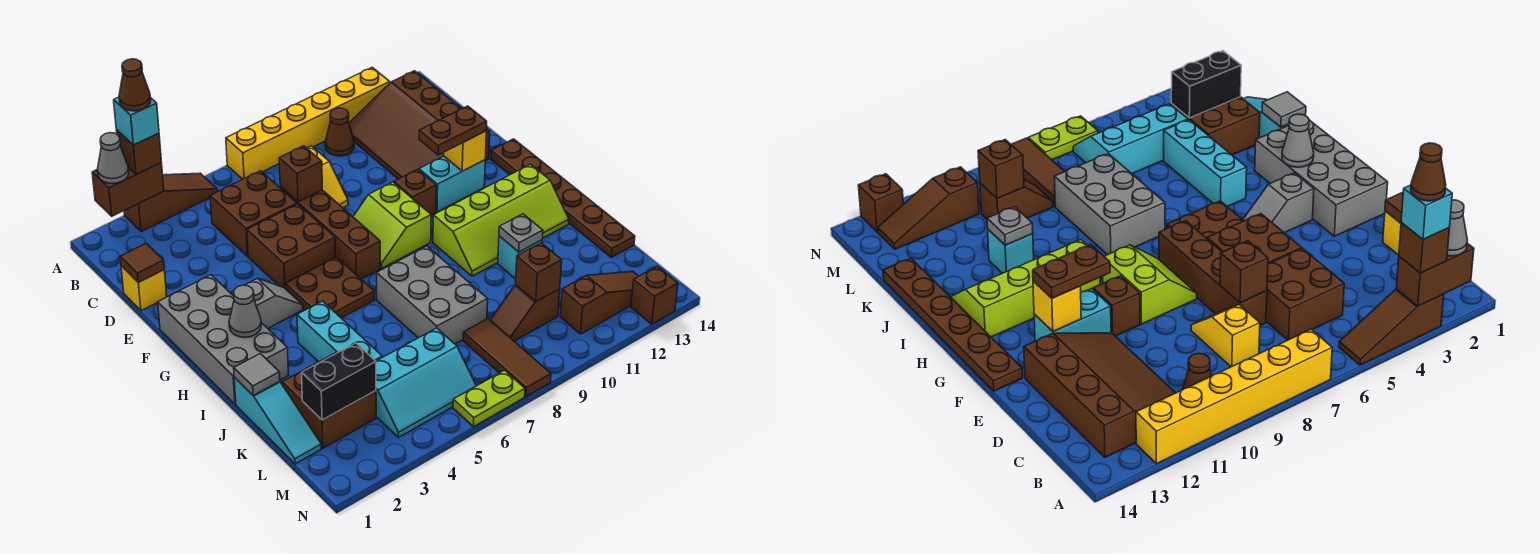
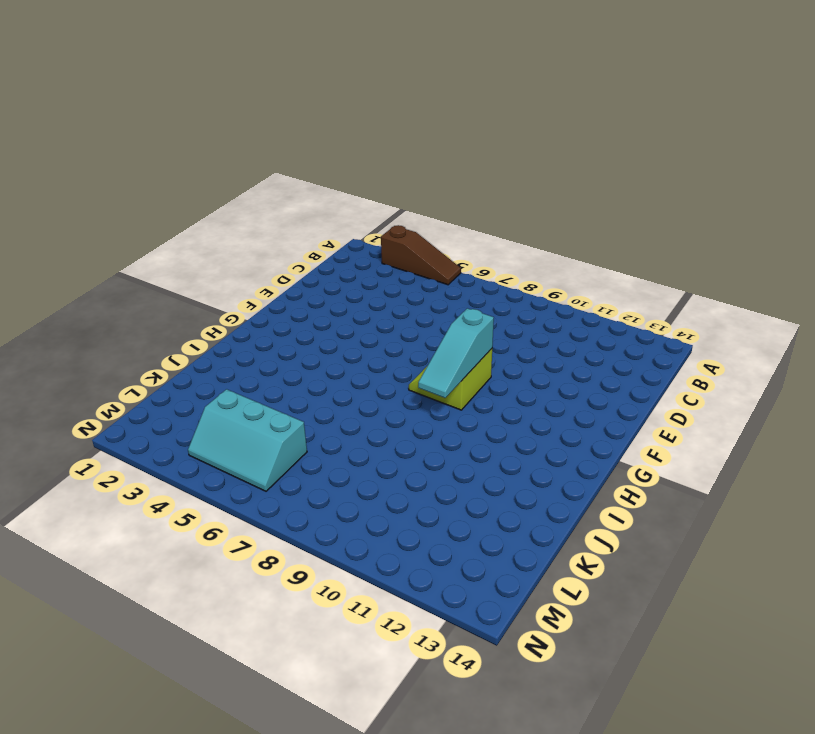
cyan slope F9:H9 level 2 top F -> cyan slope J1:L1 level 1 top J
none -> yellow brick A7:A12 level 1
none -> brown cone B10 level 1
none -> brown slope B11:E13 level 1 top 13
none -> brown brick C5:D6 level 1

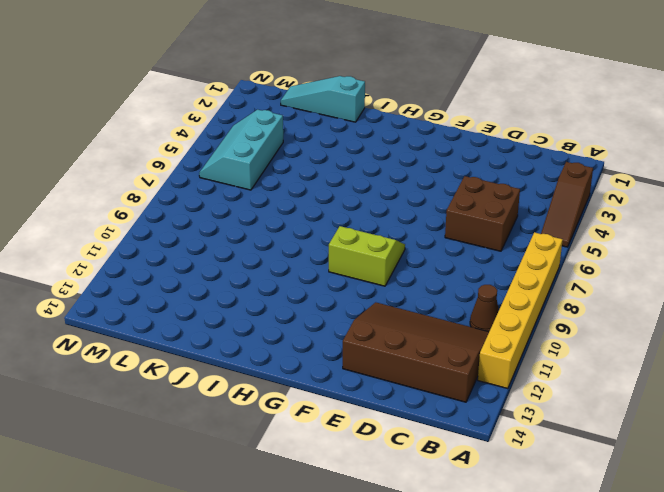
none -> yellow slope C8:D8 level 1 top C
none -> yellow brick D1 level 1
none -> brown brick D7:G7 level 1
none -> brown brick E5:F6 level 1

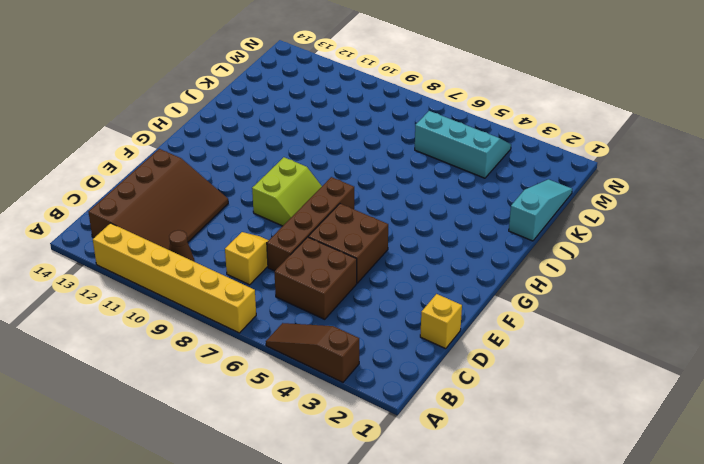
none -> grey brick F1:I2 level 1
none -> brown brick F10 level 1
none -> cyan brick F11:F12 level 1
none -> brown plate F14:K14 level 1

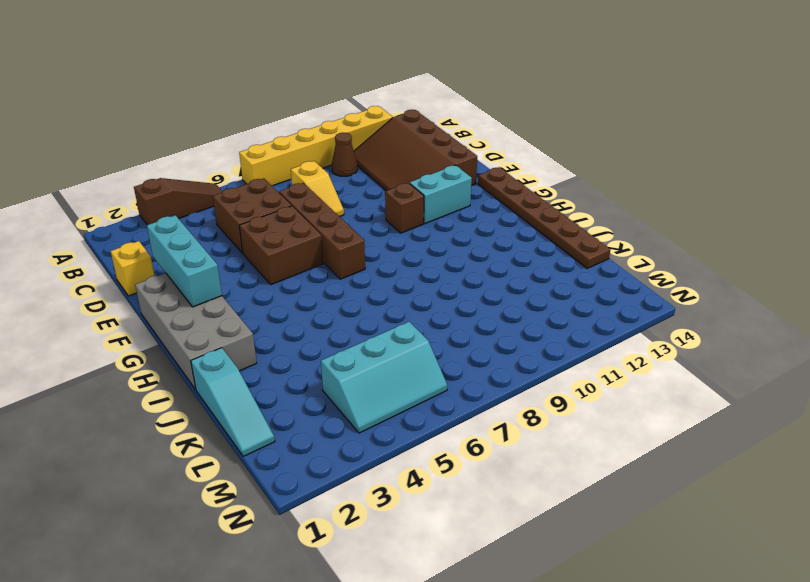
cyan brick E2:G2 level 2 -> cyan brick I4:K4 level 1
none -> lime slope F8:G9 level 1 top 9
none -> grey slope G3:G4 level 1 top 3
none -> brown plate G5:H6 level 1
none -> lime slope H10:I13 level 1 top H

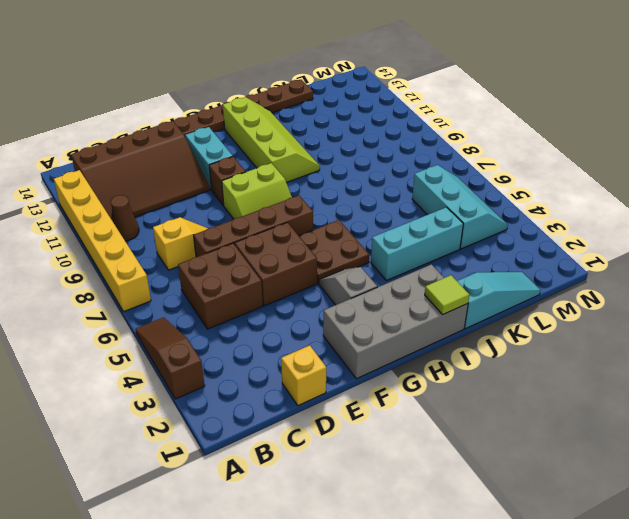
lime tile I1 level 2 -> none
none -> grey brick I7:K8 level 1
none -> cyan brick J11 level 1
none -> brown brick K2:L3 level 1
none -> brown tile L8:N8 level 1

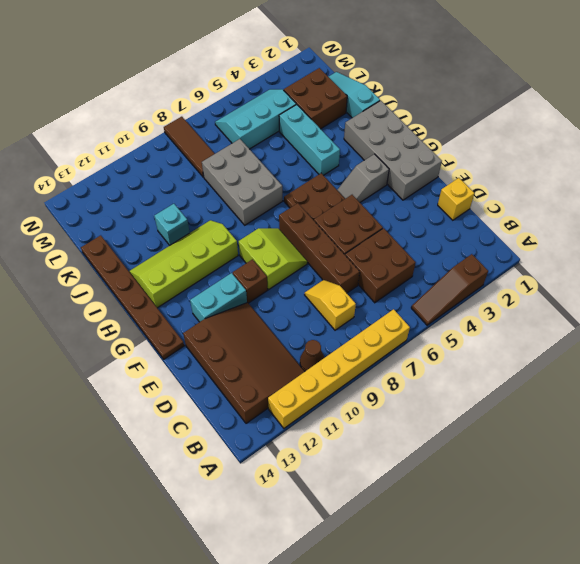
none -> brown slope L9:L10 level 1 top 10
none -> brown slope M11:M13 level 1 top 11
none -> lime plate N6:N7 level 1
none -> brown brick N13 level 1

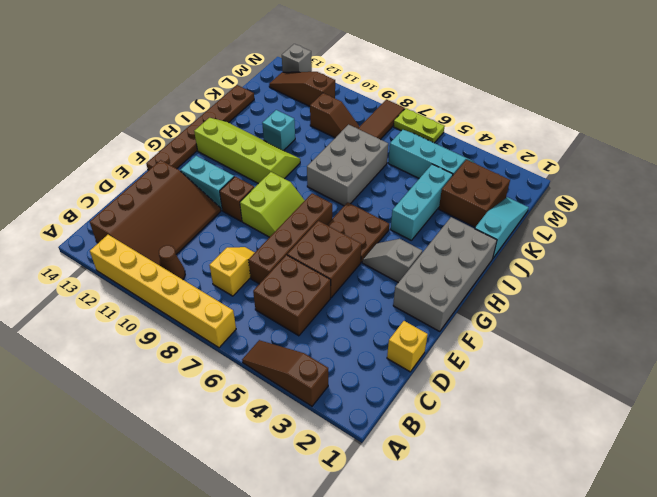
grey brick N13 level 1 -> brown brick N13 level 1
none -> brown brick A2:A3 level 2
none -> brown tile D1 level 2
none -> brown brick D7 level 2
none -> yellow brick F12 level 2

